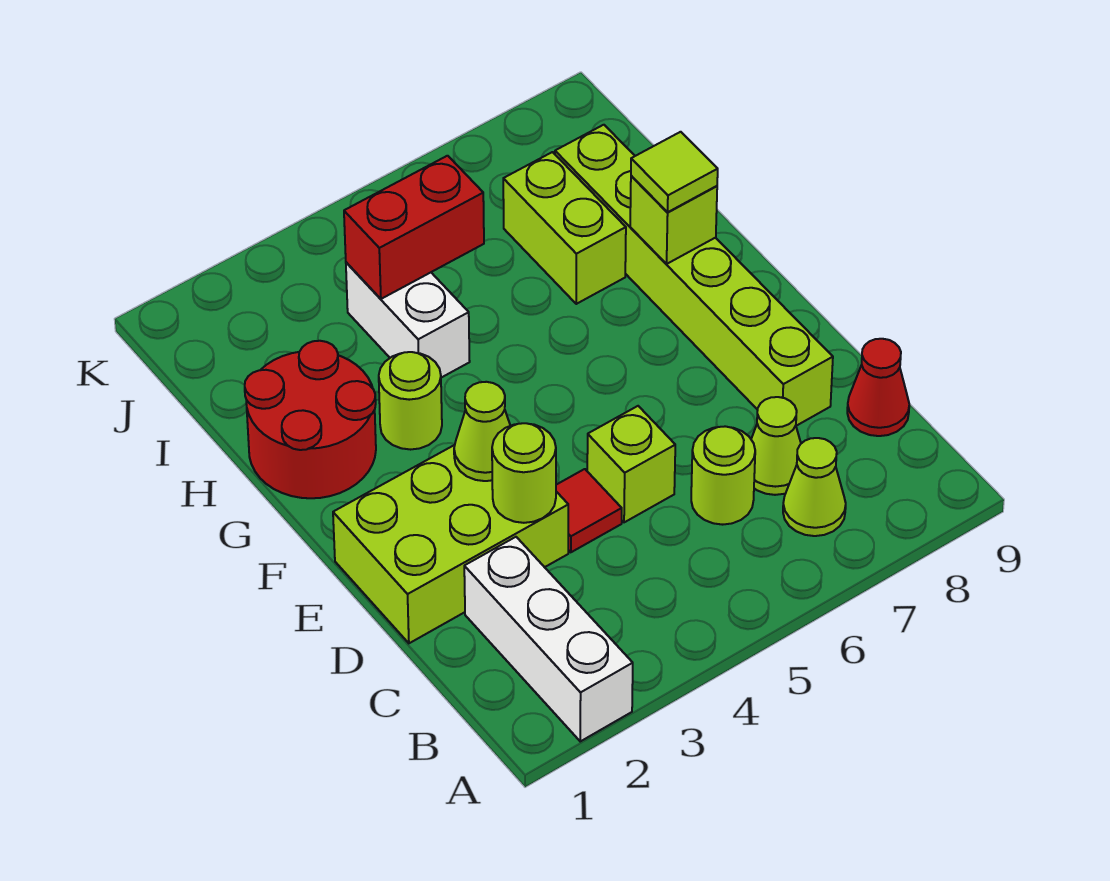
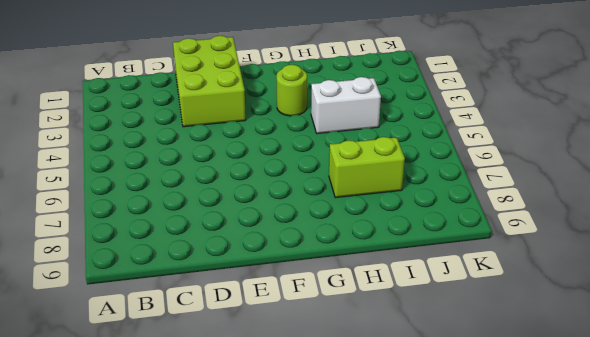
none -> white brick A2:C2 level 1
none -> lime cone B7 level 1
none -> lime round brick C6 level 1

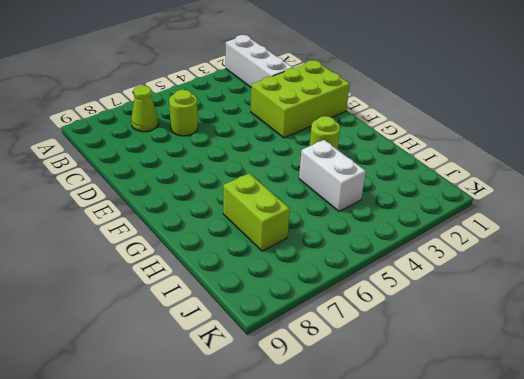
none -> lime cone C7 level 1
none -> red cone C9 level 1
none -> red tile D4 level 1

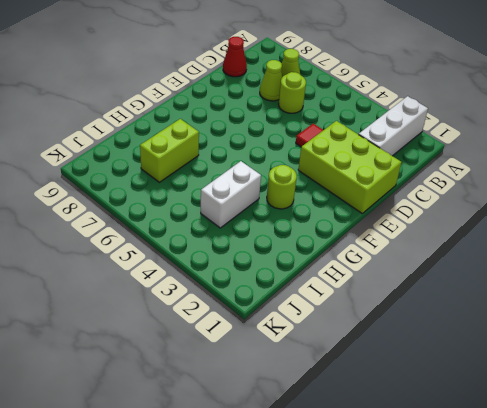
none -> lime brick D5 level 1
none -> lime brick D8:I8 level 1
none -> red round brick G1:H2 level 1

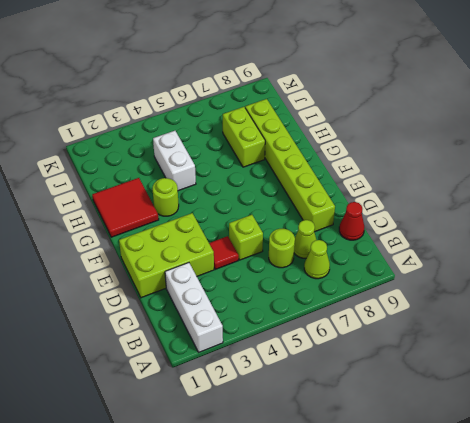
red tile G1:H2 level 1 -> red round brick G1:H2 level 1
none -> lime round brick D3 level 2
none -> lime cone E3 level 2
none -> lime brick G8 level 2

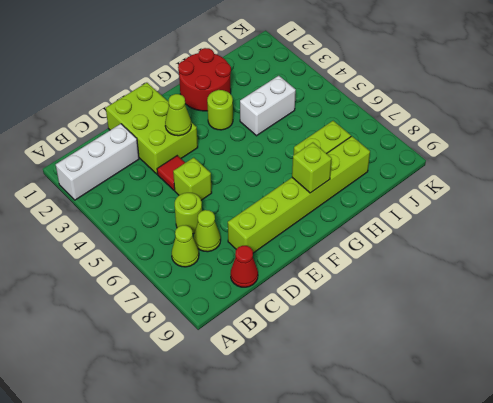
none -> lime round brick D3 level 2
none -> red brick I4:I5 level 2
none -> lime tile G8 level 3

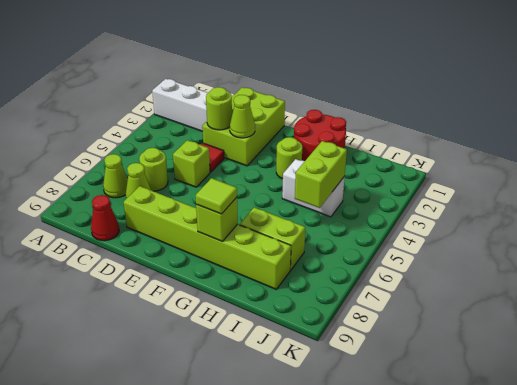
lime brick I4:I5 level 2 -> red brick I4:I5 level 2

